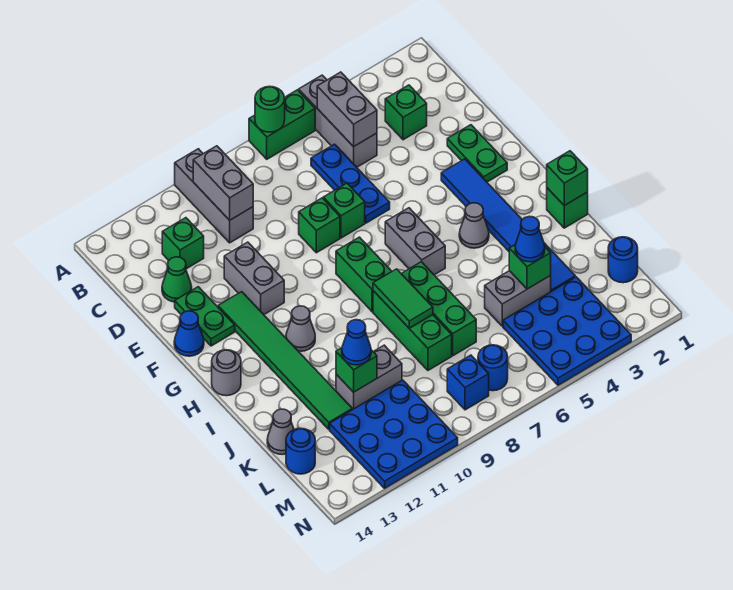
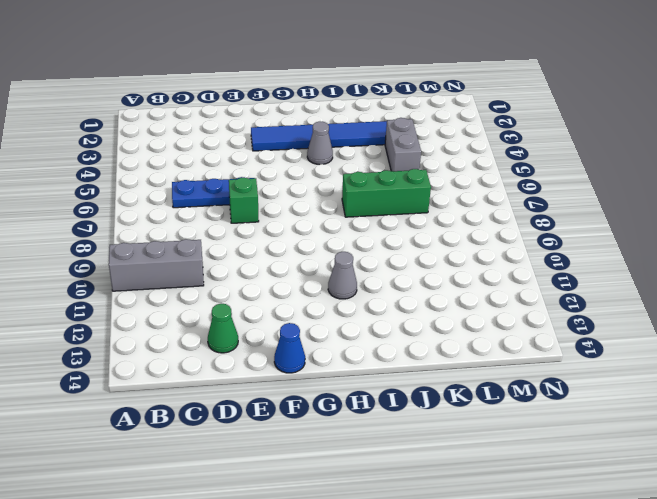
none -> grey brick A5:C5 level 1
none -> green brick A6:A7 level 1
none -> green brick C3 level 1
none -> green brick C12 level 1

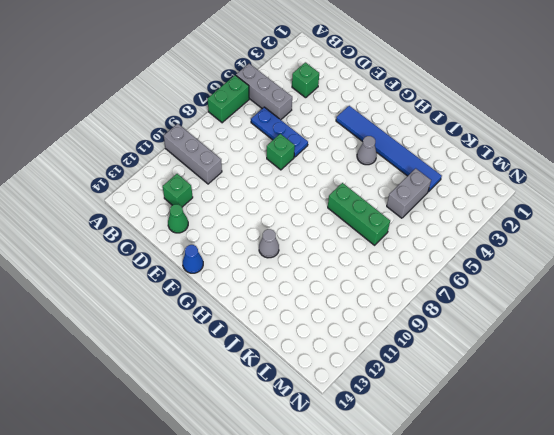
none -> green plate E2:F2 level 1
none -> green brick E8 level 1
none -> grey brick E11:F11 level 1
none -> green plate E13:F13 level 1

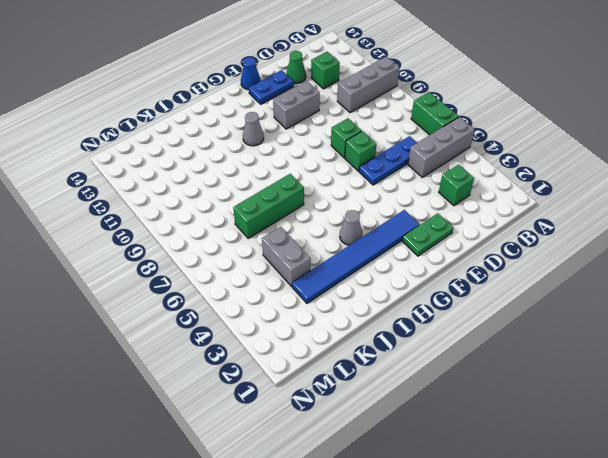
blue plate E13:F13 level 1 -> green plate E13:F13 level 1
none -> green tile F12:K12 level 1
none -> grey brick G6:H6 level 1
none -> green brick G8:H8 level 1
none -> grey round brick H14 level 1

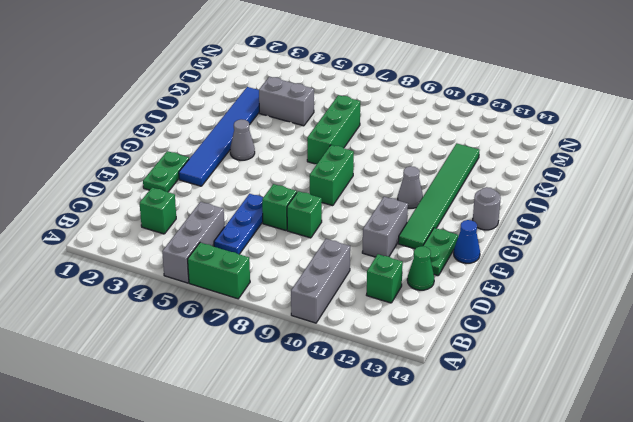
none -> grey brick G6:H6 level 1
none -> green brick I1 level 1
none -> green brick I8:K8 level 1
none -> grey brick K10:K11 level 1

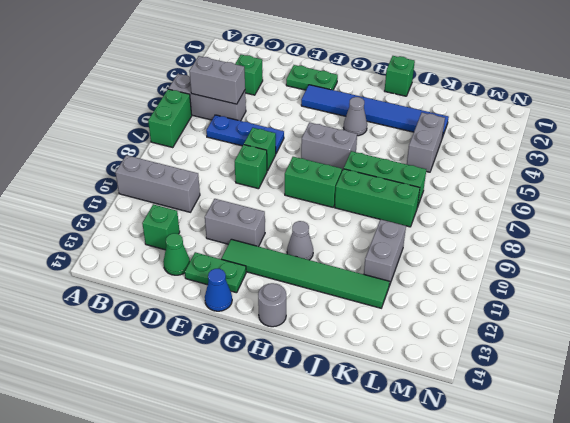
none -> grey cone K14 level 1
none -> blue round brick L1 level 1
none -> blue plate L3:N5 level 1
none -> blue plate L10:N12 level 1

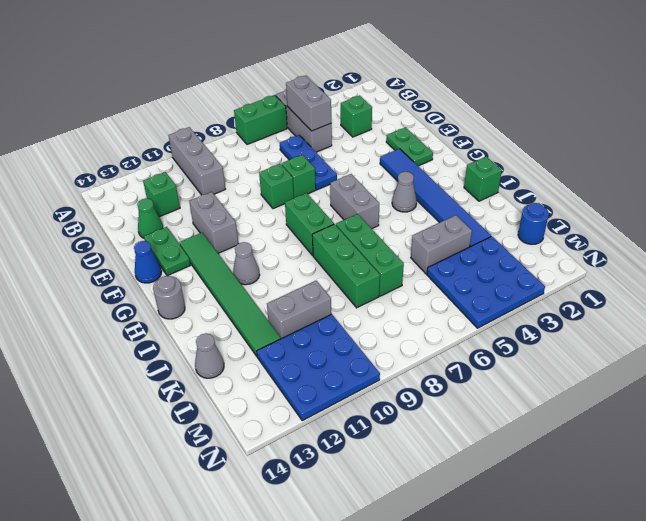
none -> blue round brick L14 level 1
none -> blue round brick M7 level 1
none -> blue brick M8 level 1
none -> green round brick A7 level 2

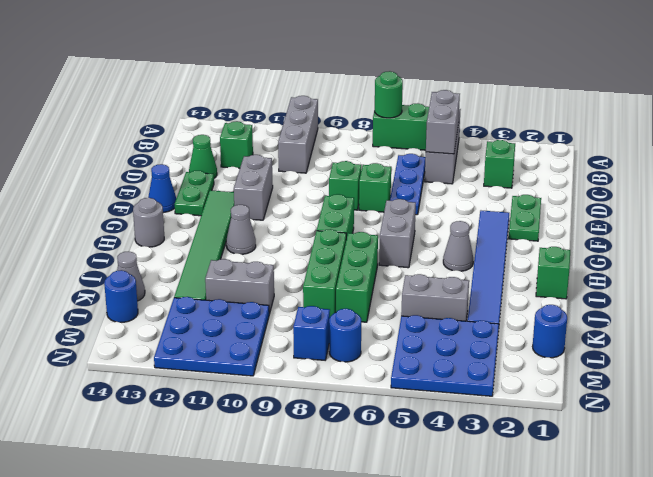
none -> grey brick B10:C10 level 2
none -> green brick I1 level 2
none -> green tile I8:J8 level 2
none -> green brick K4 level 2

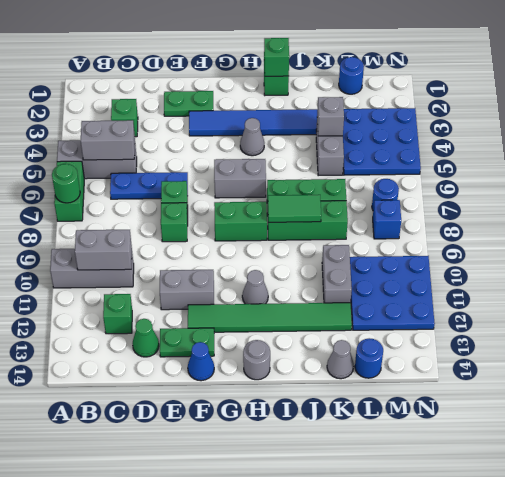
grey brick K4 level 2 -> green brick K4 level 2
none -> green brick K11 level 2
none -> blue cone K4 level 3
none -> blue cone K11 level 3

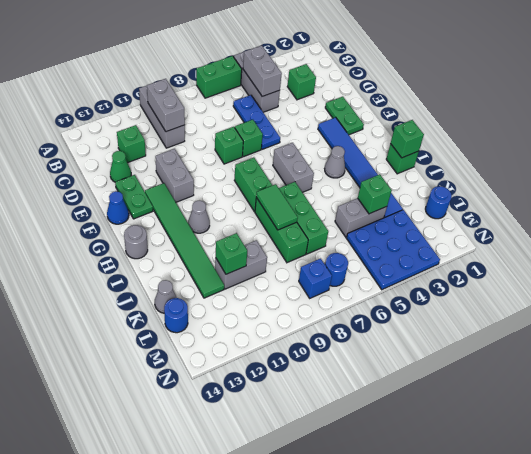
none -> blue plate L10:N12 level 1
none -> green round brick A7 level 2
none -> blue cone K4 level 3
none -> blue cone K11 level 3

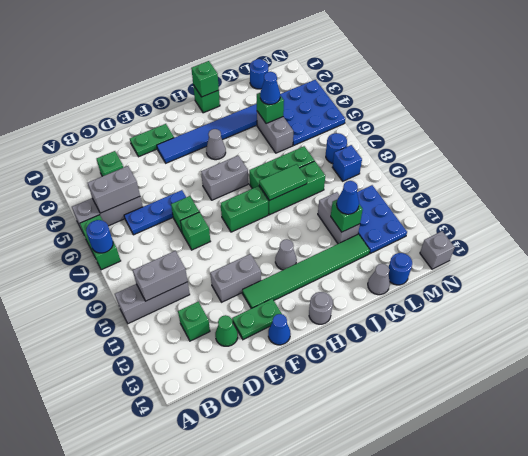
blue round brick A7 level 2 -> green round brick A7 level 2
blue plate L10:M12 level 1 -> blue plate L10:N12 level 1
grey brick N14 level 1 -> none

